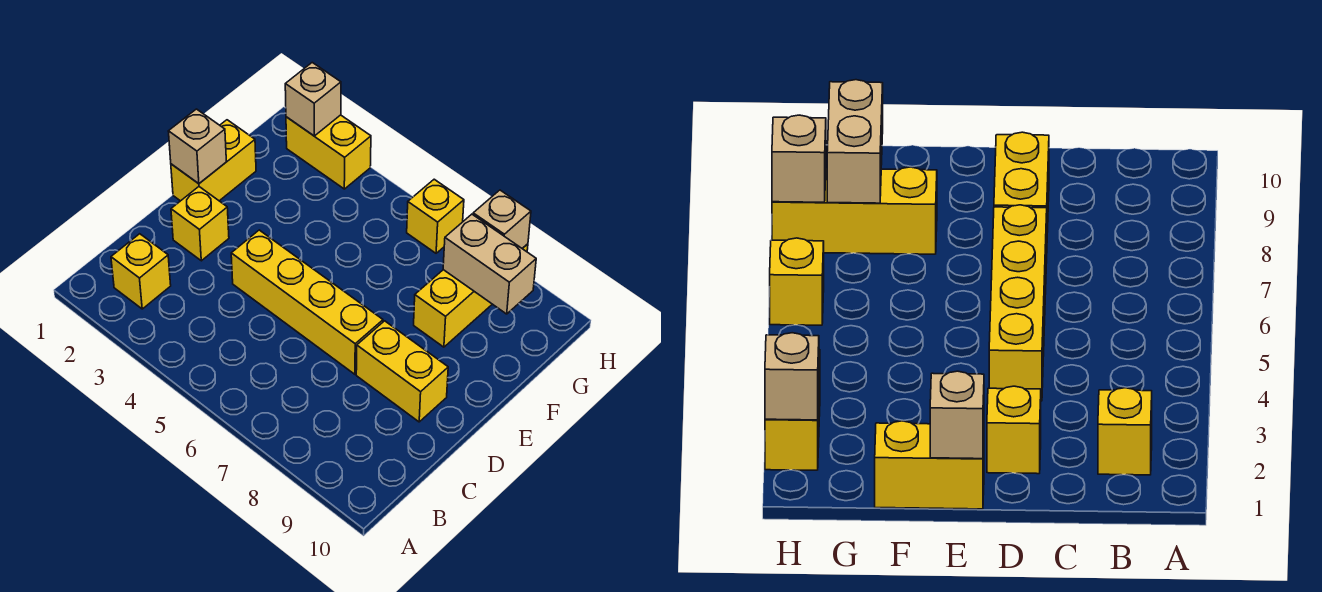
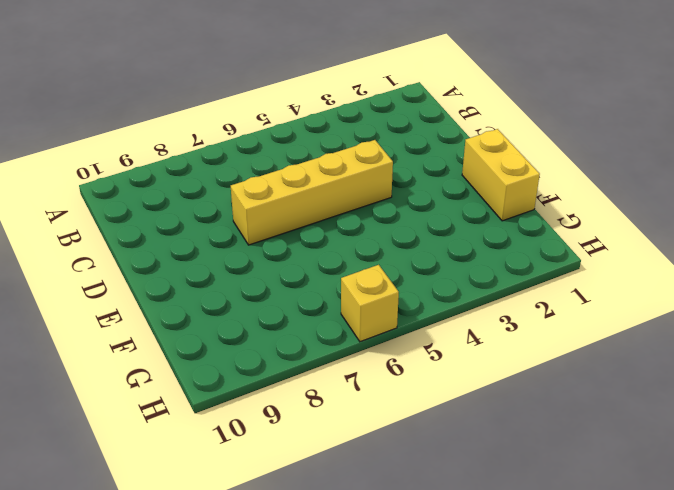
none -> yellow brick B2 level 1
none -> yellow brick D2 level 1
none -> yellow brick D8:D9 level 1

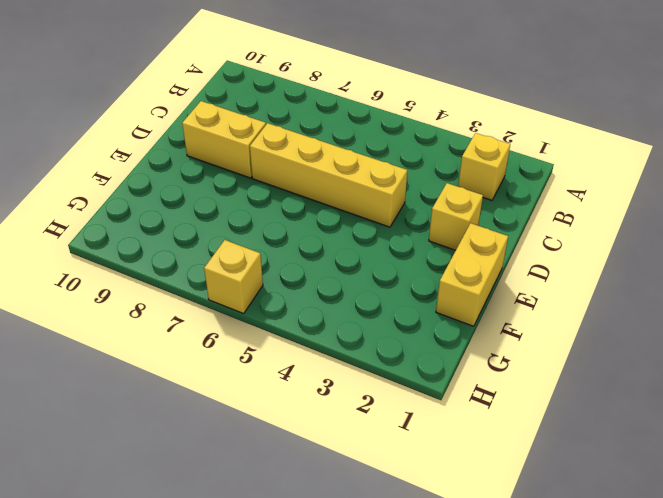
none -> yellow brick F8:H8 level 1
none -> yellow brick H2:H3 level 1
none -> tan brick E1 level 2

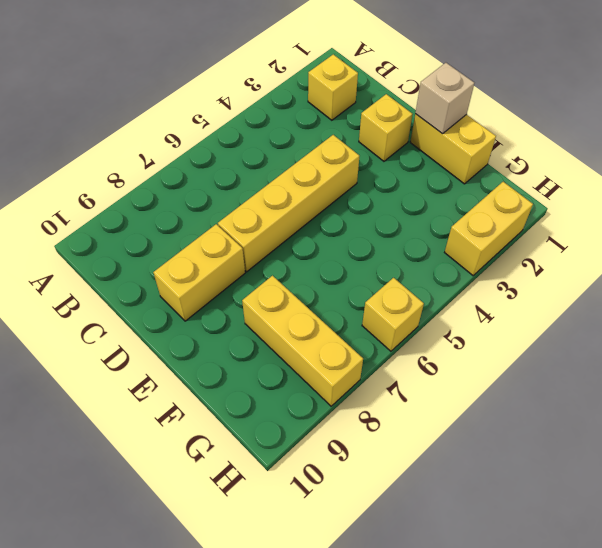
none -> tan brick G8:G9 level 2
none -> tan brick H2 level 2
none -> tan brick H8 level 2

